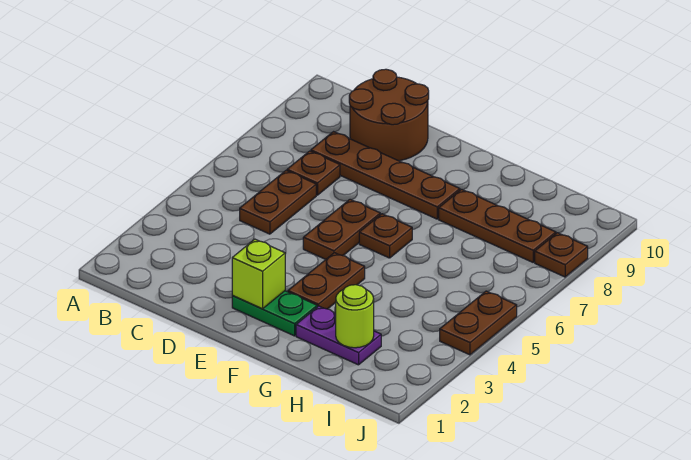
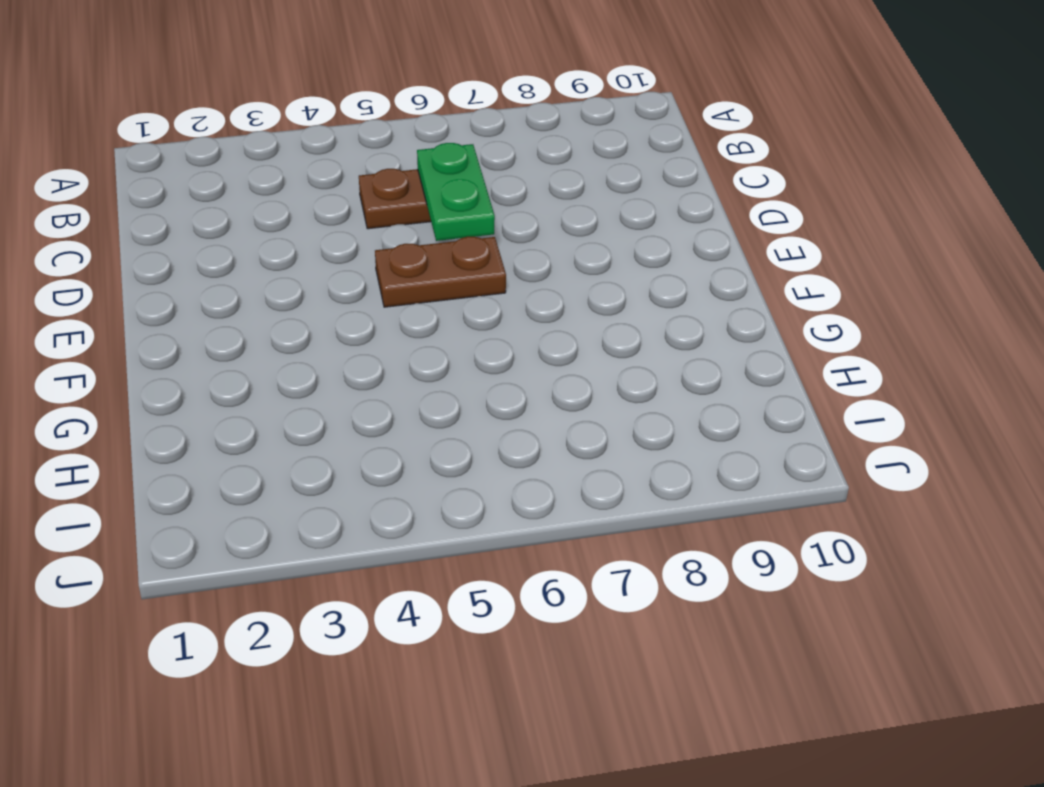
green plate C6:D6 level 2 -> green plate E2:F2 level 1
none -> brown plate C7 level 1
none -> brown plate C8:F8 level 1
none -> brown round brick C9:D10 level 1

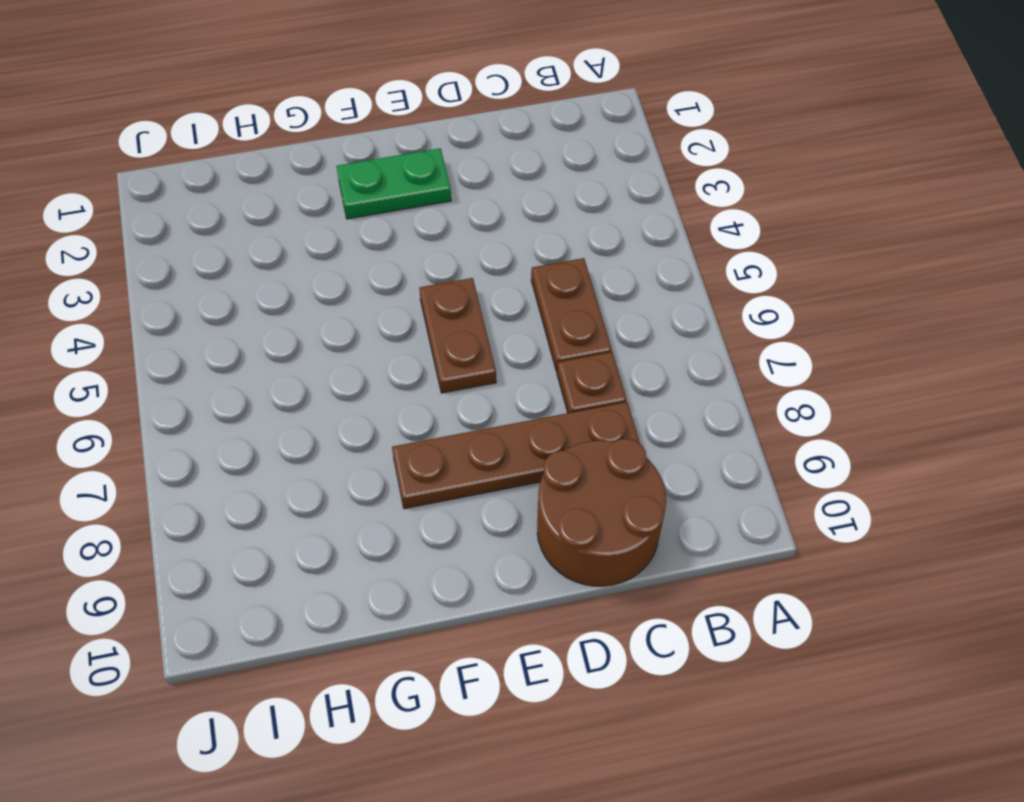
none -> brown plate F3:F4 level 1
none -> brown plate F6 level 1
none -> purple plate G2:H2 level 1

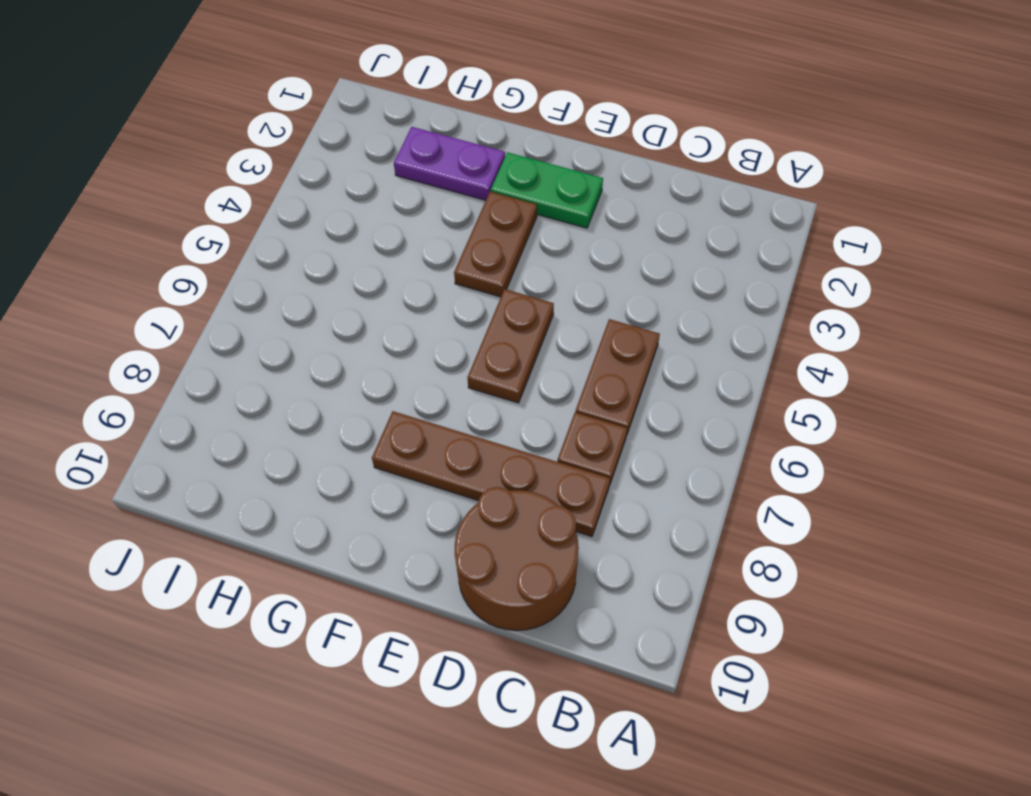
none -> brown plate F6 level 1
none -> brown plate G8:I8 level 1
none -> brown plate J4:J5 level 1

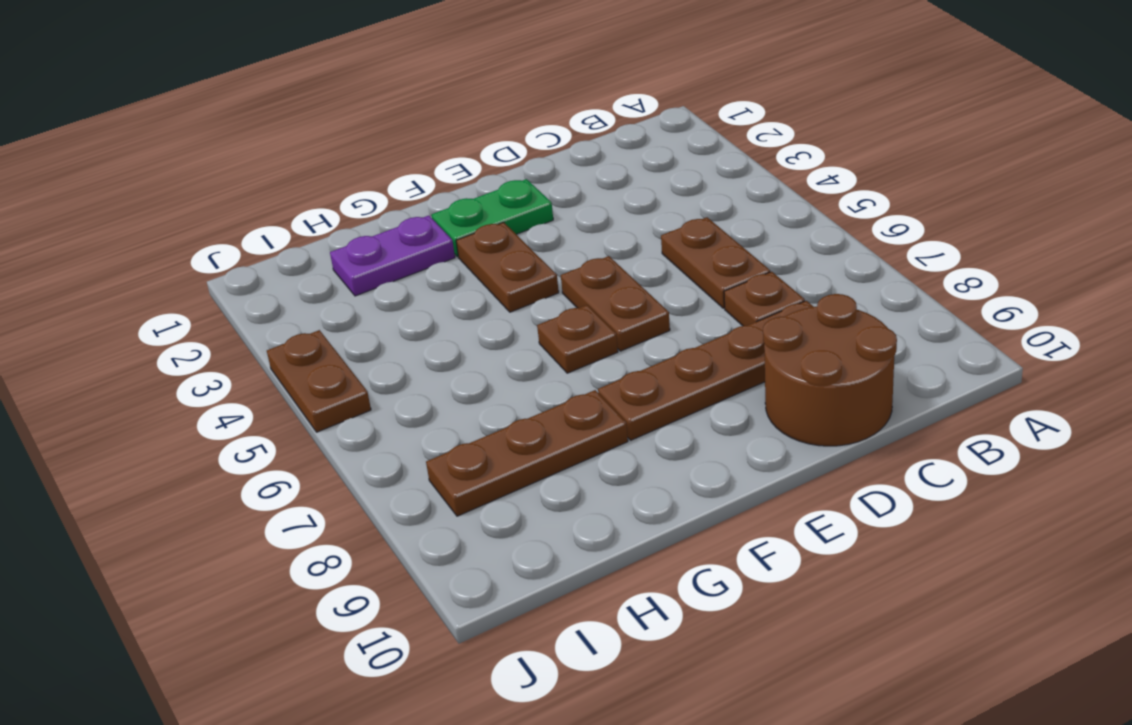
none -> brown plate J8 level 1
none -> lime brick E2 level 2
none -> lime round brick H2 level 2

